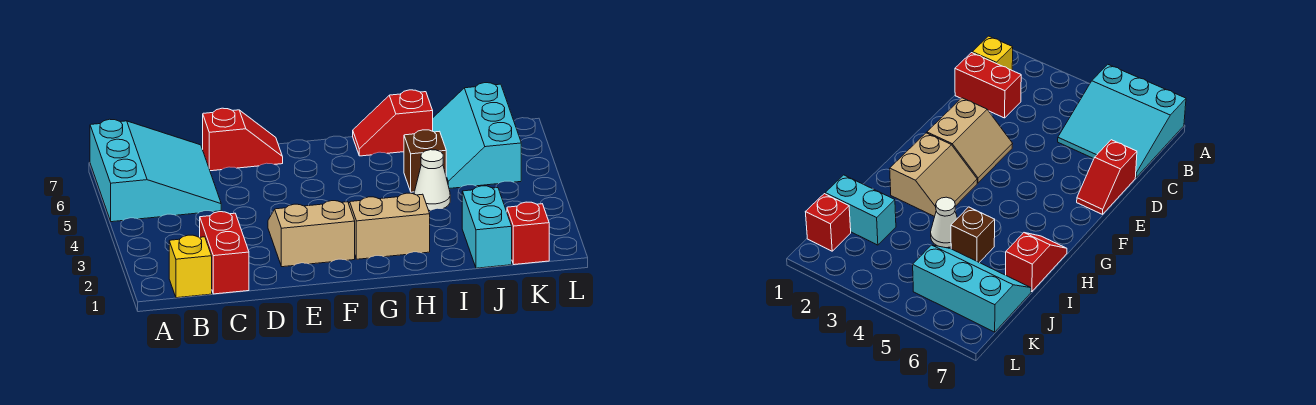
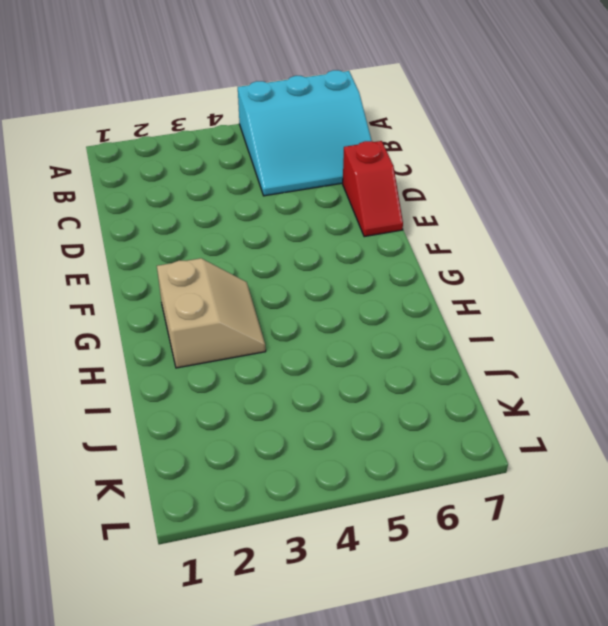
none -> yellow brick B1 level 1
none -> red brick C1:C2 level 1
none -> tan slope E2:F3 level 1 top 2

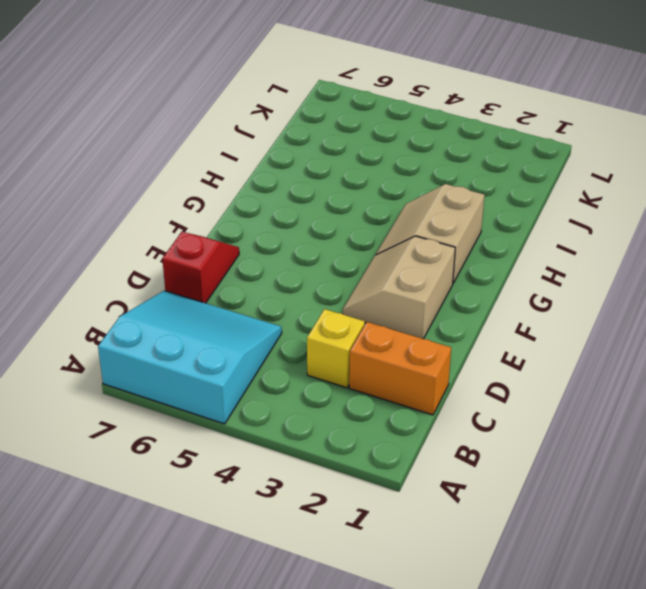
orange brick C1:C2 level 1 -> red brick C1:C2 level 1
yellow brick C3 level 1 -> yellow brick B1 level 1
none -> red slope H7:I7 level 1 top I
none -> white cone I4 level 1
none -> brown brick I5 level 1

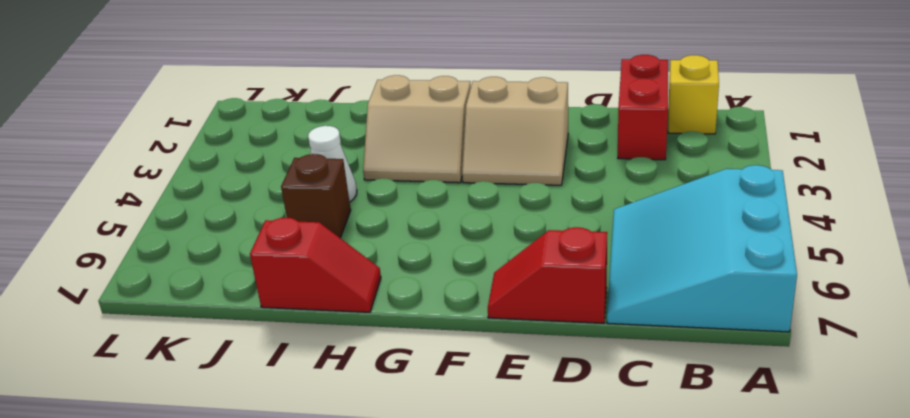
none -> cyan brick J1:J2 level 1
none -> cyan slope J5:K7 level 1 top K
none -> red brick K1 level 1

